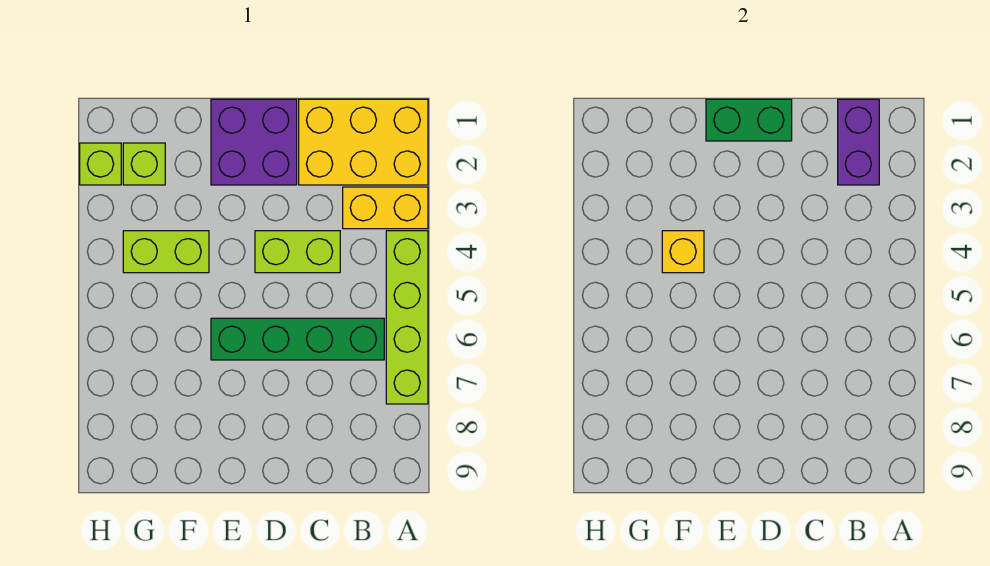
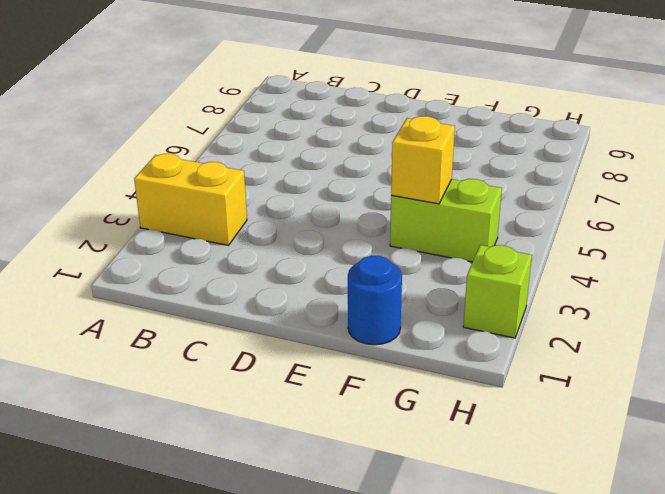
blue round brick F1 level 1 -> none
none -> yellow brick A1:C2 level 1
none -> lime brick A4:A7 level 1
none -> green brick B6:E6 level 1

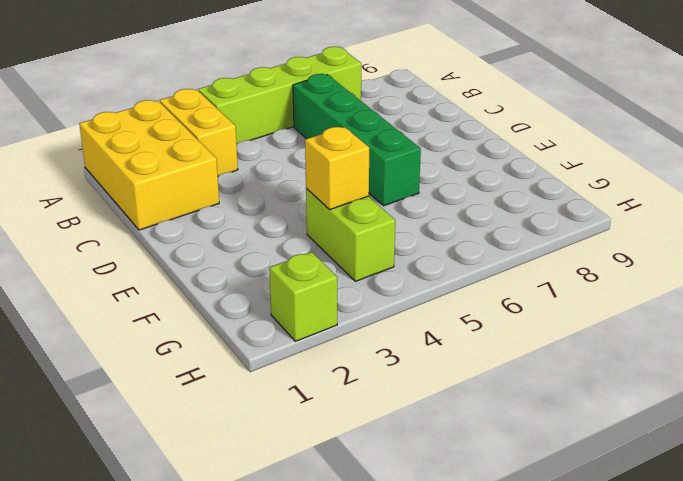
none -> lime brick C4:D4 level 1
none -> purple brick D1:E2 level 1
none -> lime brick G2 level 1

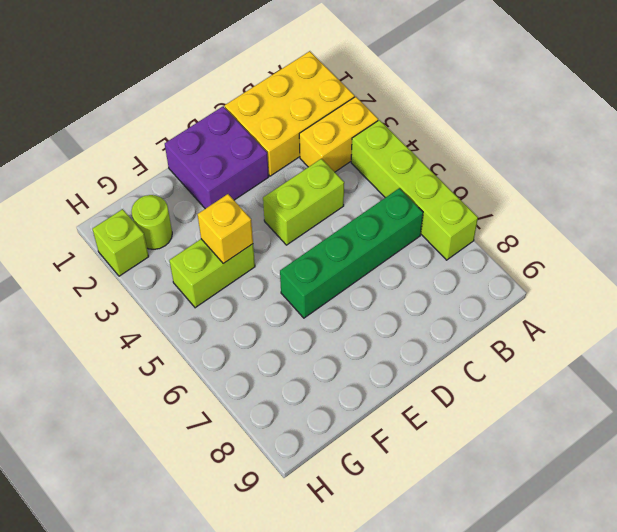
lime round brick G2 level 1 -> lime brick G2 level 1
none -> purple brick B1:B2 level 2
none -> green brick D1:E1 level 2

